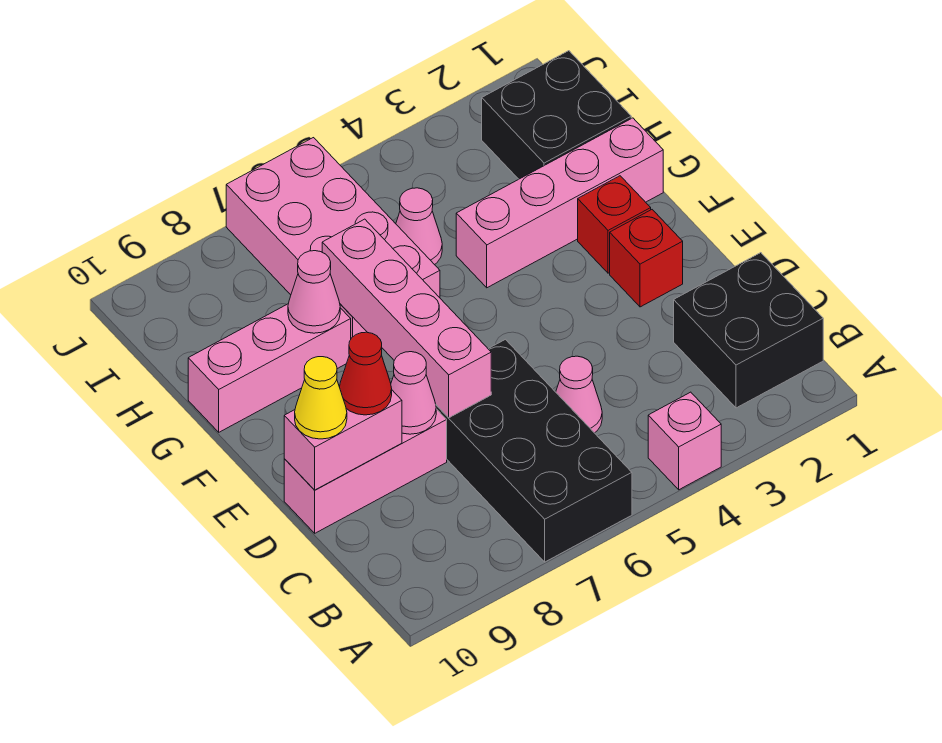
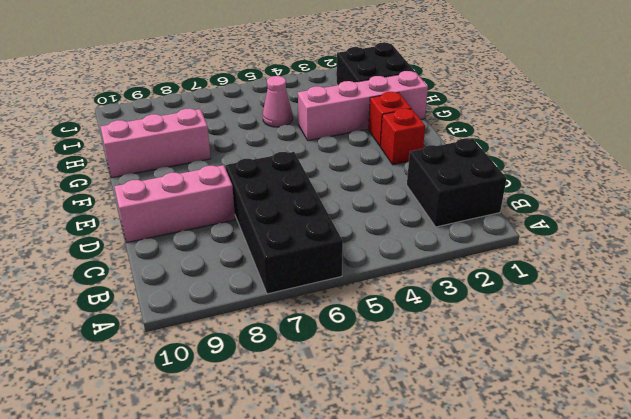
none -> pink brick A4 level 1
none -> pink cone C5 level 1
none -> pink brick G6:J7 level 1

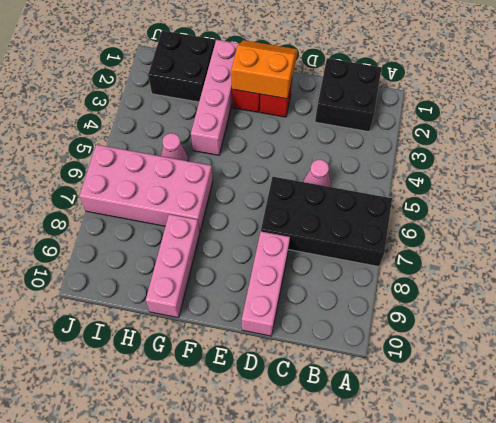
orange slope E1:F2 level 2 top 2 -> none
none -> pink brick A4 level 1
none -> pink brick D7:G7 level 2
none -> pink cone D8 level 2

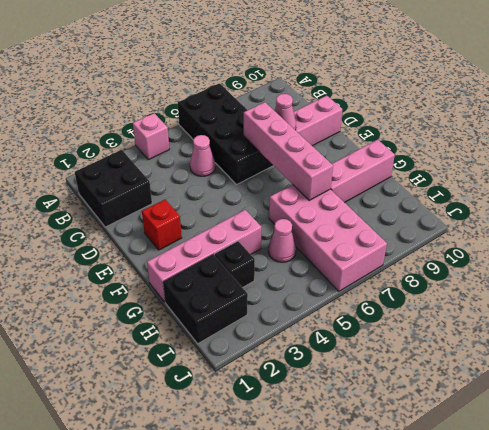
black brick H3 level 1 -> none
none -> red brick F2 level 1
none -> pink brick D9:D10 level 2
none -> pink cone G8 level 2

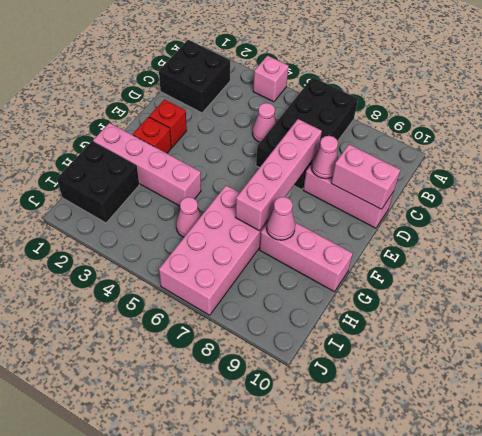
none -> red cone D9 level 3
none -> yellow cone D10 level 3

